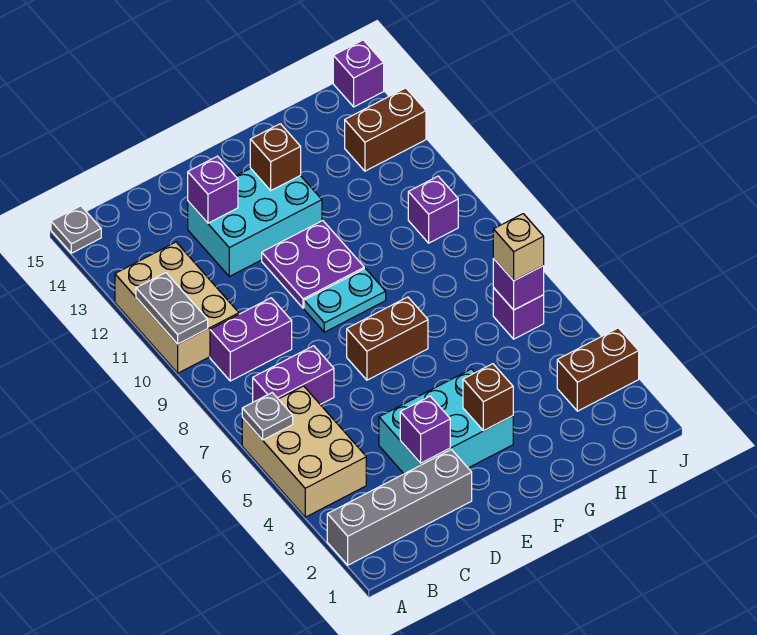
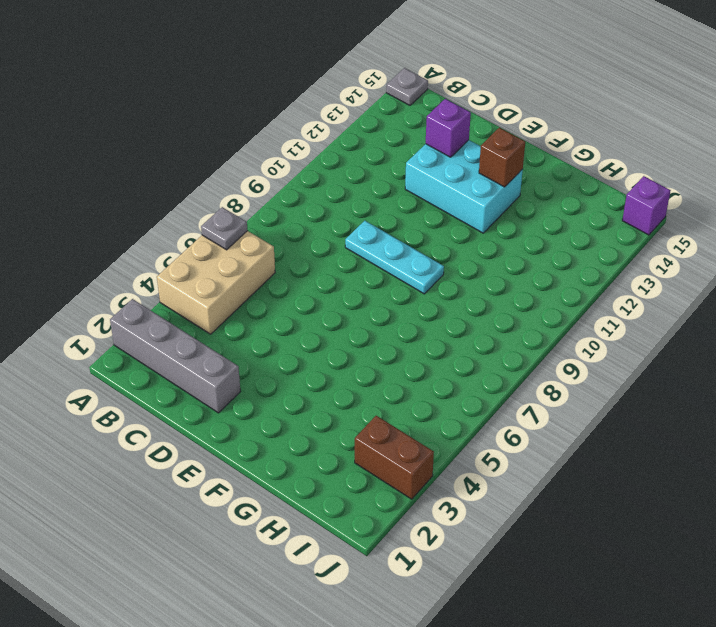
cyan plate D9:F9 level 1 -> cyan plate E9:F9 level 1
none -> tan brick A10:B12 level 1
none -> purple brick B7:C7 level 1
none -> purple brick B9:C9 level 1

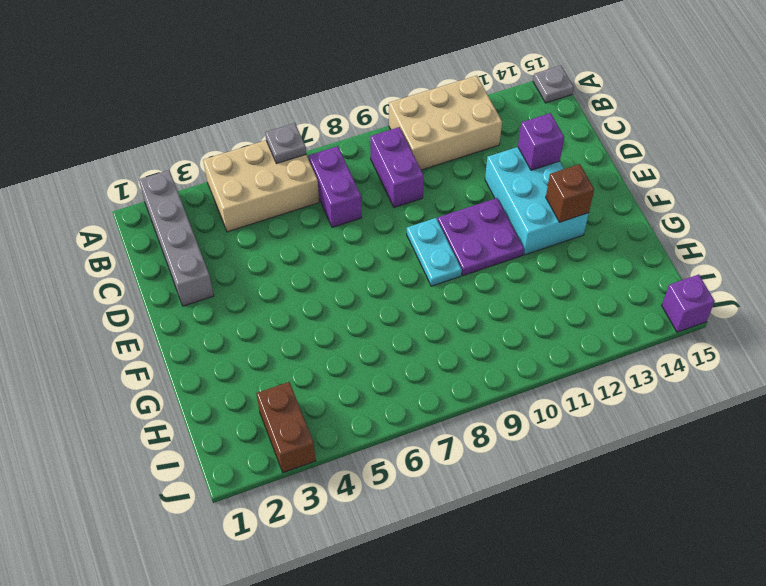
none -> cyan brick D3:F4 level 1
none -> brown brick E7:F7 level 1
none -> purple brick I6 level 1

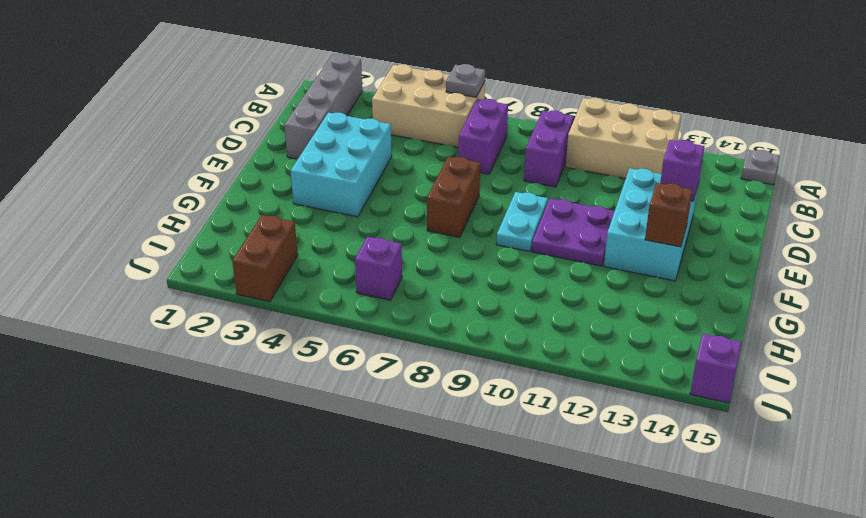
none -> purple brick I10 level 1
none -> brown brick I13:J13 level 1
none -> grey plate A10:A11 level 2

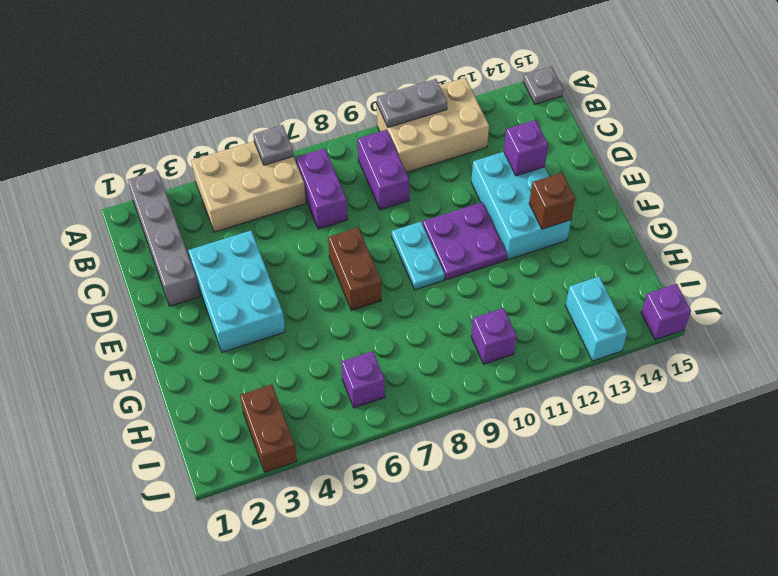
cyan brick I13:J13 level 1 -> brown brick I13:J13 level 1
none -> purple brick D3 level 2
none -> brown brick F3 level 2
none -> purple brick I6 level 2

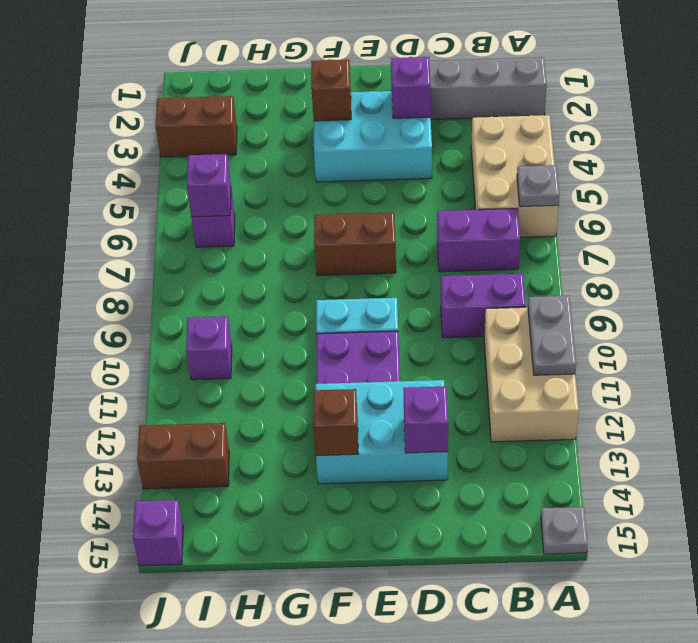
none -> tan brick I6 level 3

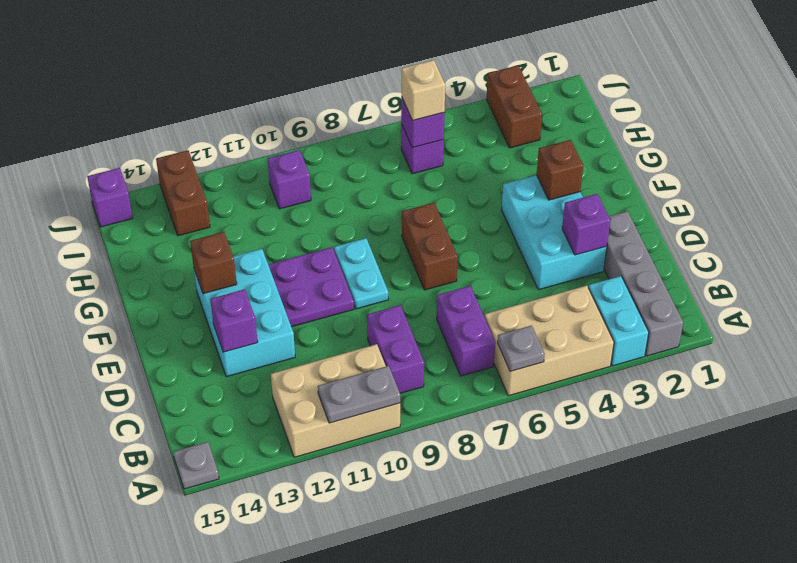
cyan brick A3:B3 level 1 -> none

